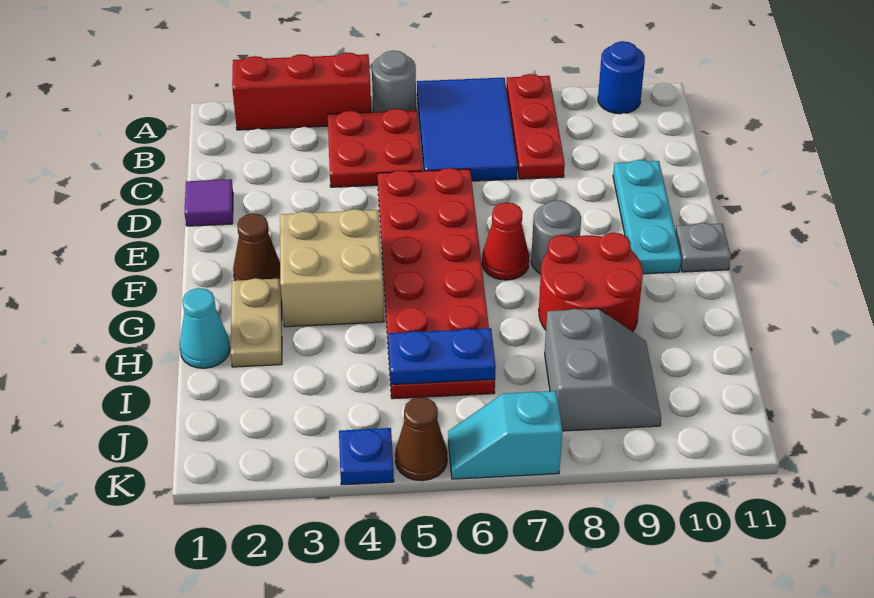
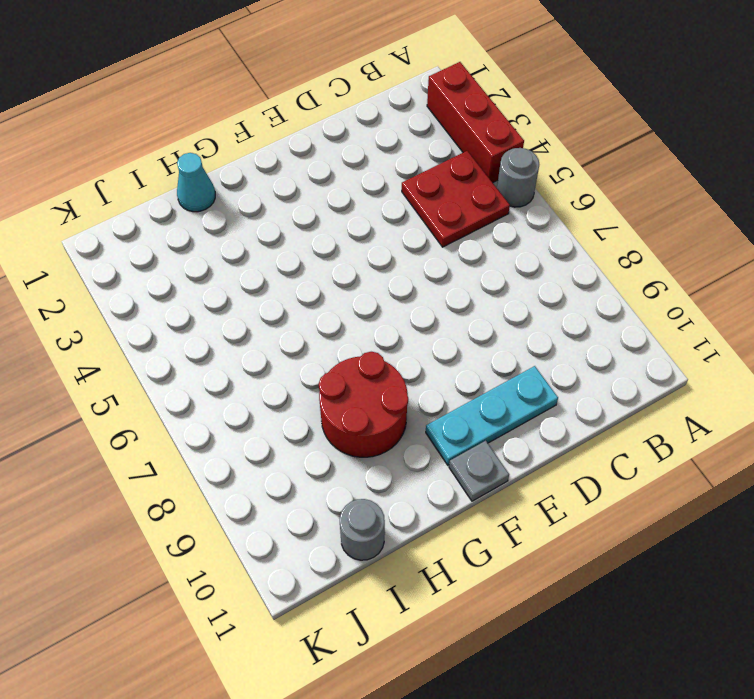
grey round brick I11 level 1 -> grey round brick F8 level 1
none -> blue tile A6:C7 level 1
none -> red plate A8:C8 level 1
none -> blue round brick A10 level 1

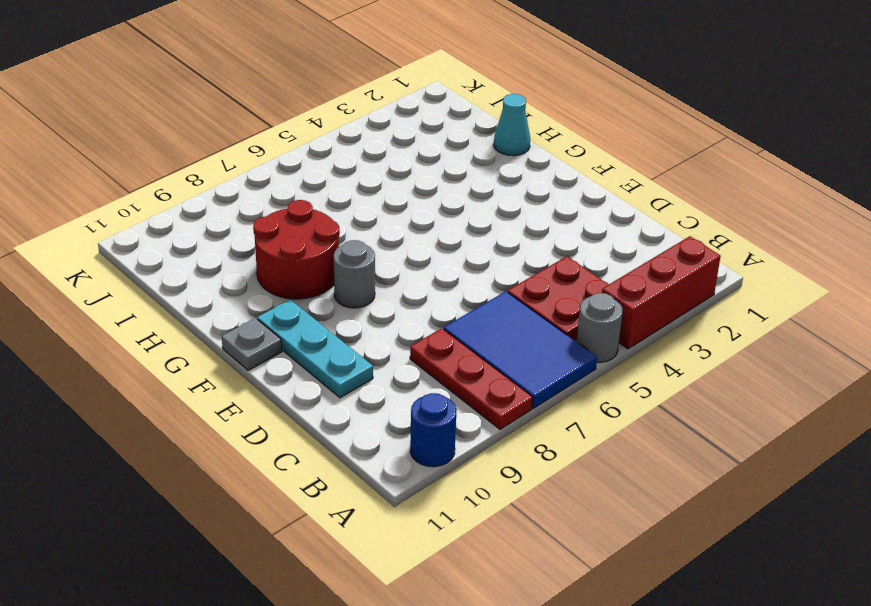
none -> purple tile D1 level 1
none -> red plate D5:I6 level 1
none -> brown cone F2 level 1

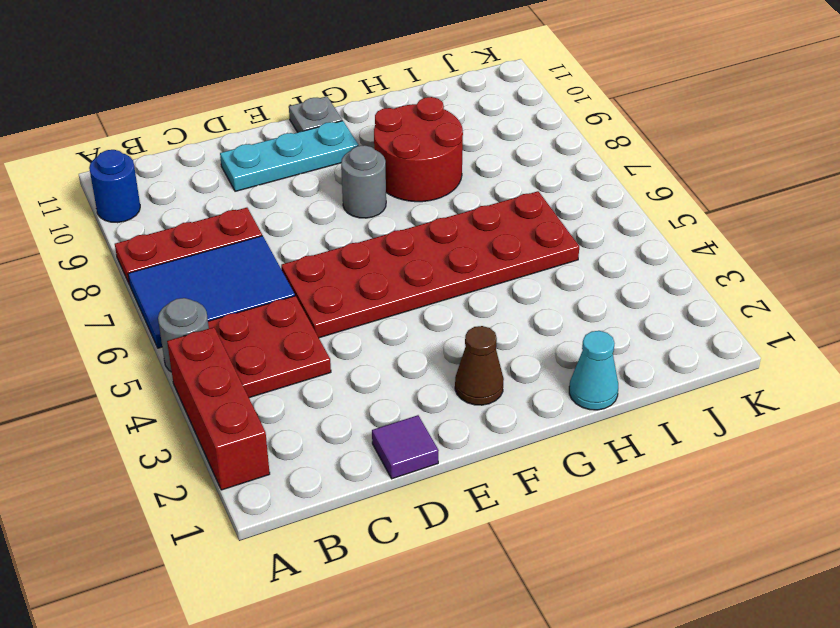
none -> tan brick F3:G4 level 1
none -> red cone F7 level 1
none -> tan plate G2:H2 level 1

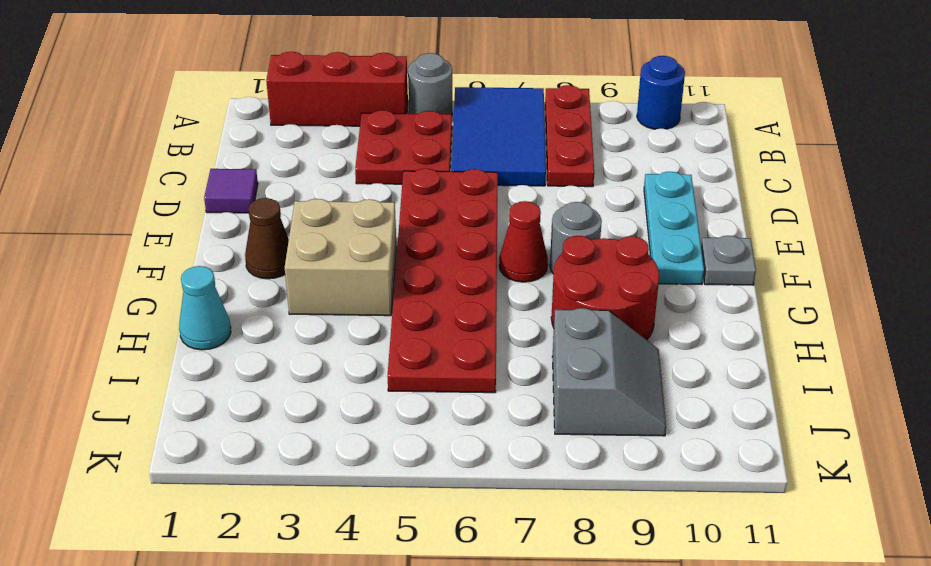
none -> tan plate G2:H2 level 1
none -> blue plate K4 level 1
none -> brown cone K5 level 1

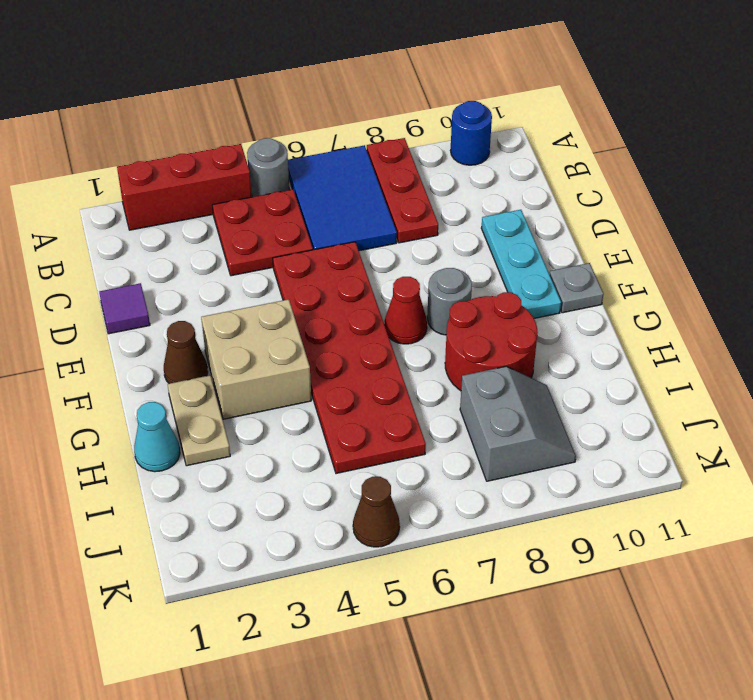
none -> blue plate K4 level 1
none -> cyan slope K6:K7 level 1 top 7
none -> blue plate I5:I6 level 2

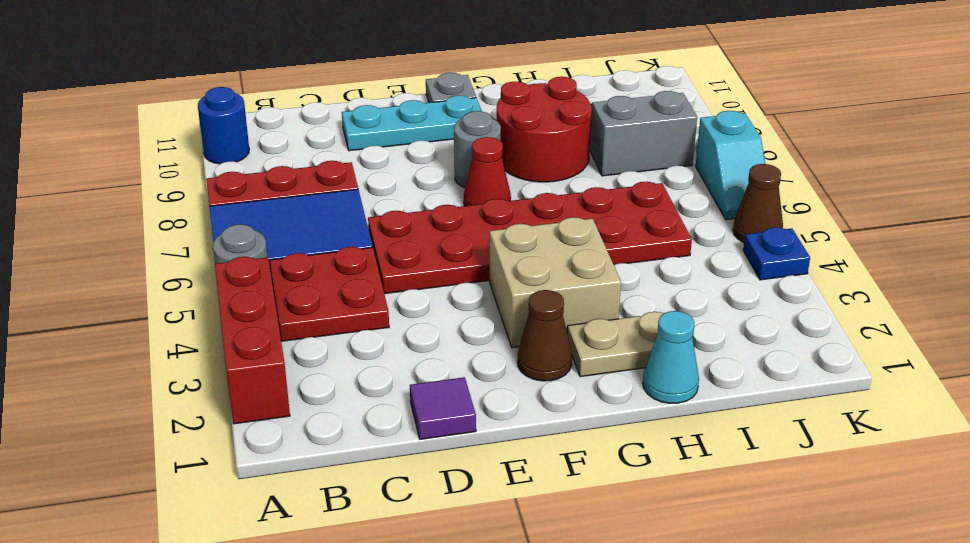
none -> blue plate I5:I6 level 2

